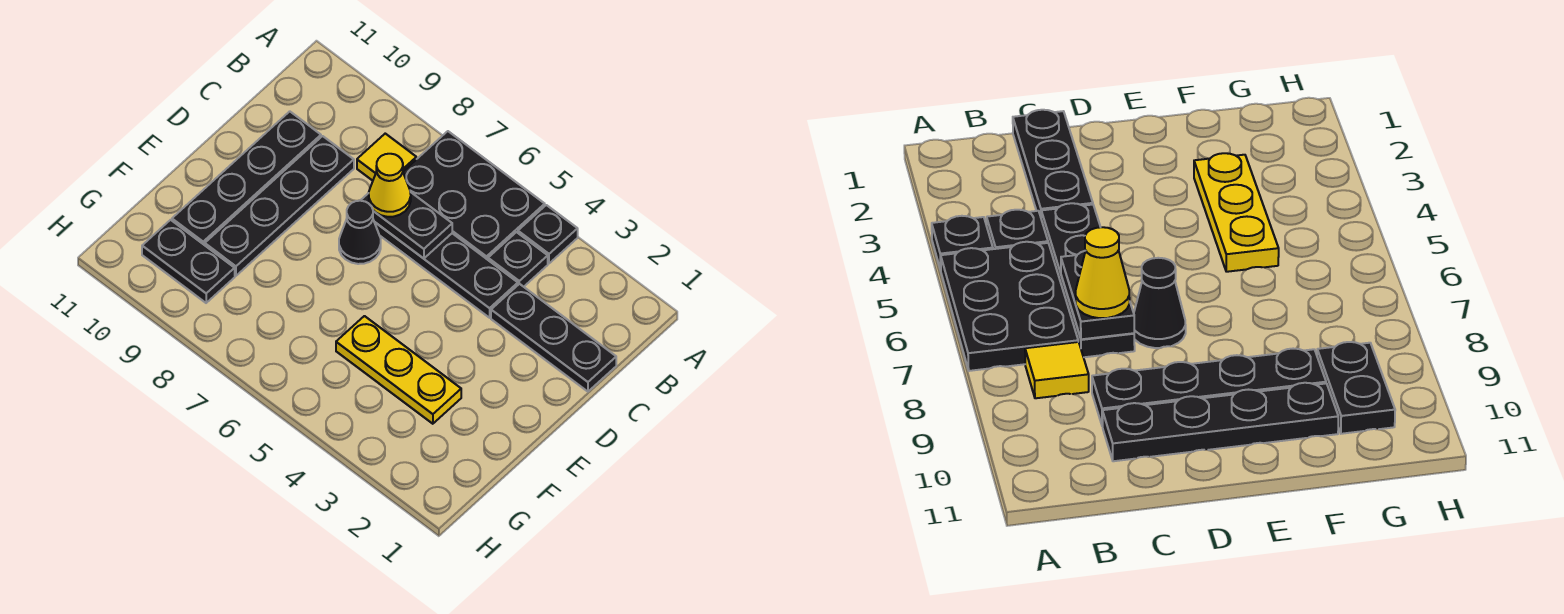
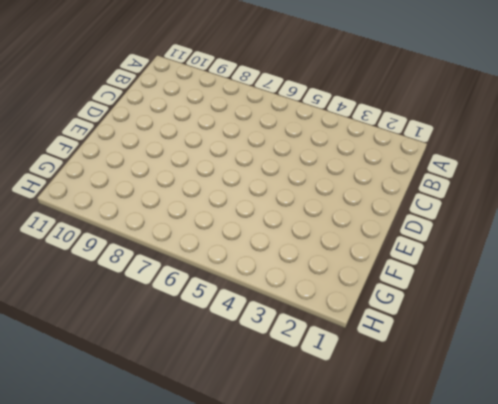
none -> black plate A4 level 1
none -> black plate A5:B7 level 1
none -> black plate B4 level 1

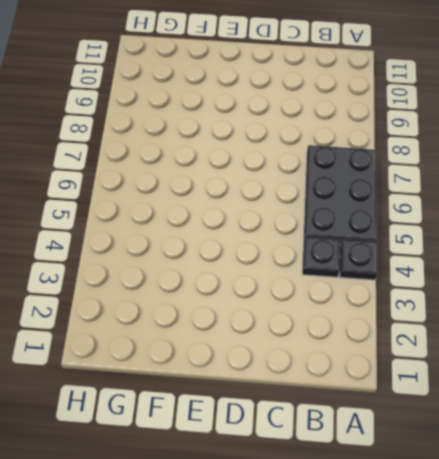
none -> yellow tile B8 level 1
none -> black plate C1:C3 level 1
none -> black plate C4:C7 level 1

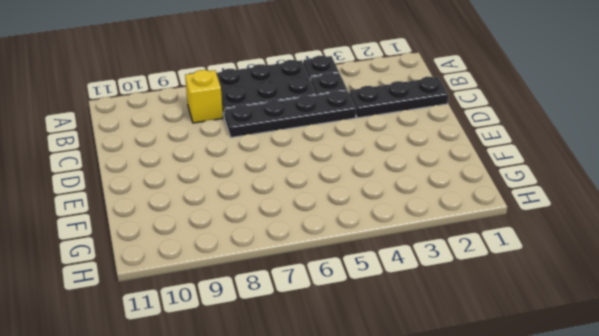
yellow brick B8 level 1 -> yellow tile B8 level 1
none -> black plate C9:F9 level 1
none -> black plate C10:F10 level 1
none -> black cone D7 level 1

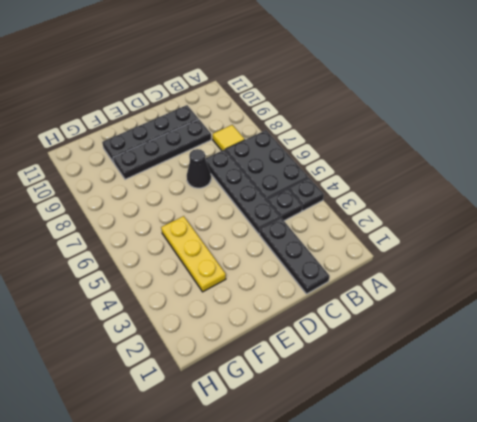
none -> black plate G9:G10 level 1
none -> black plate C6:C7 level 2
none -> yellow cone C7 level 3

